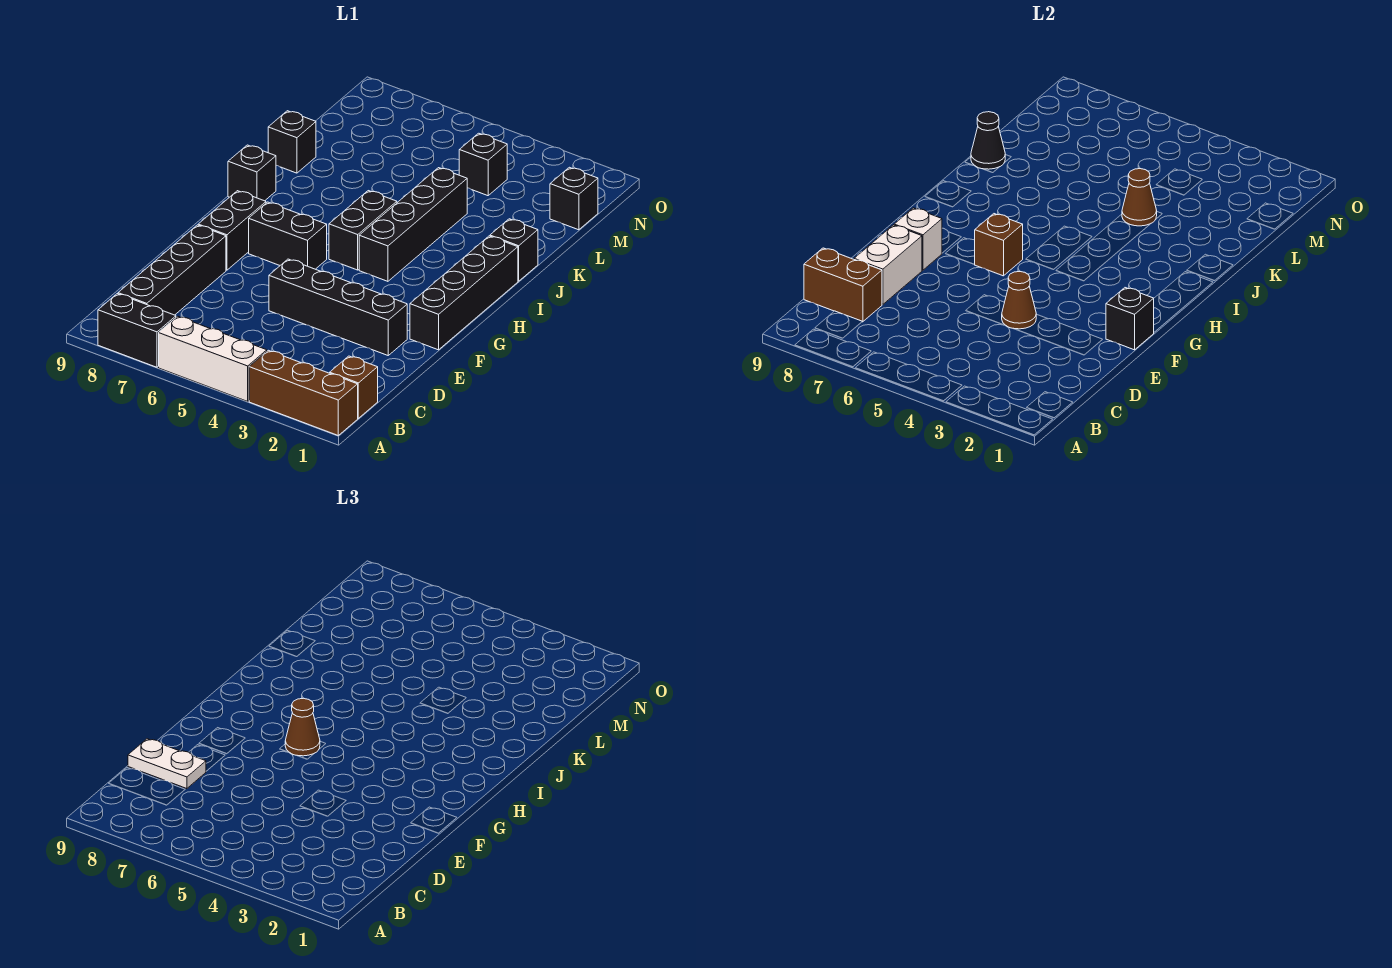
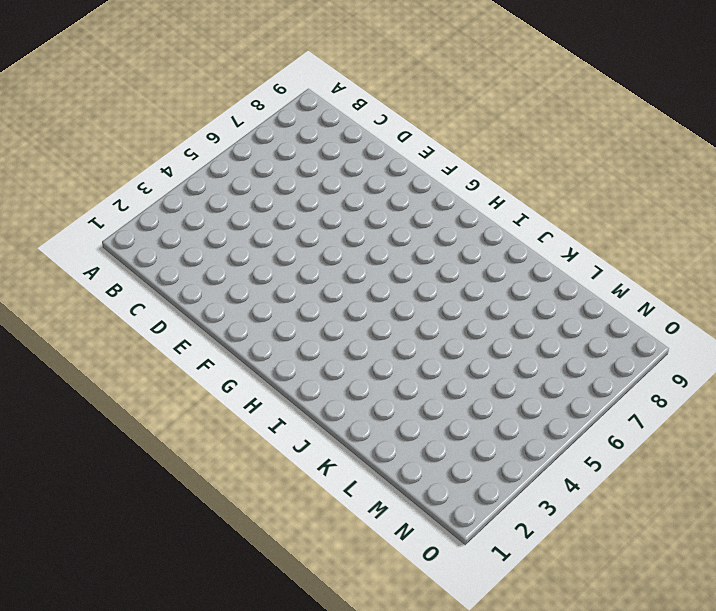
none -> brown brick A1:A3 level 1
none -> white brick A4:A6 level 1
none -> black brick A7:A8 level 1

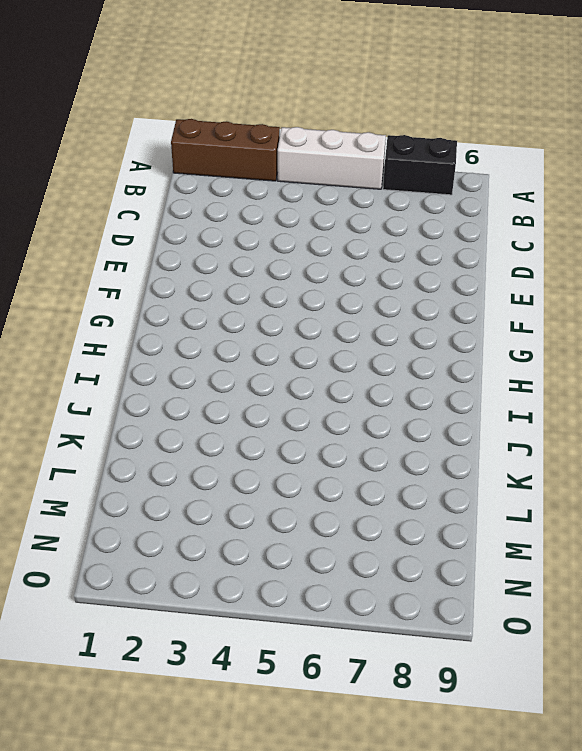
none -> brown brick B1 level 1
none -> black brick B8:E8 level 1
none -> black brick E2:E5 level 1

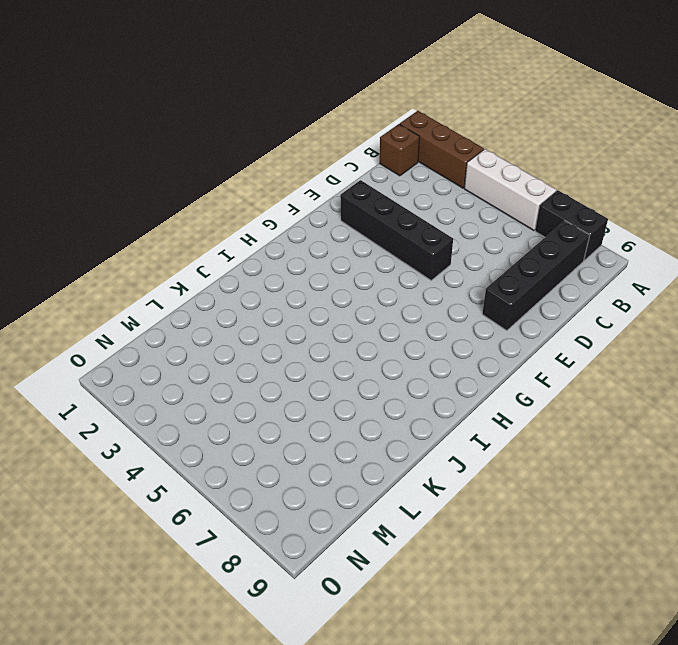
none -> black brick F1:I1 level 1
none -> black brick F8:G8 level 1
none -> black brick G6:G7 level 1

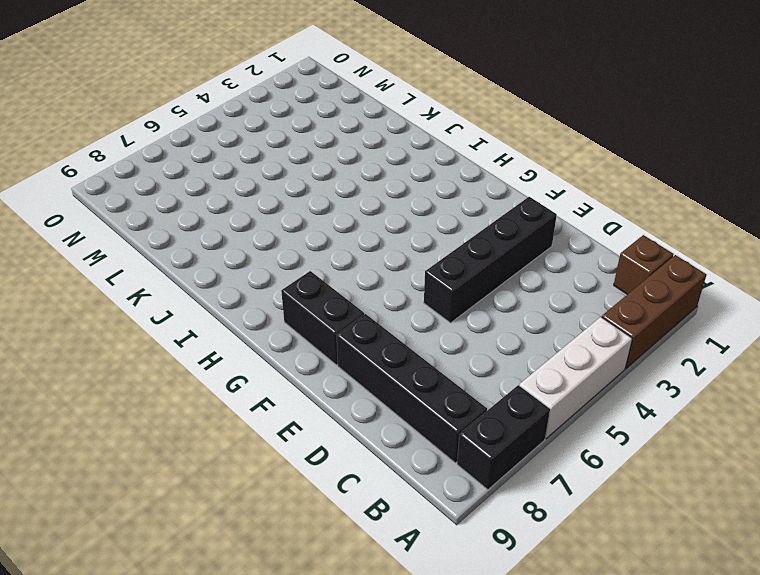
none -> black brick F1:I1 level 1
none -> black brick G6:G7 level 1
none -> black brick H4:K4 level 1

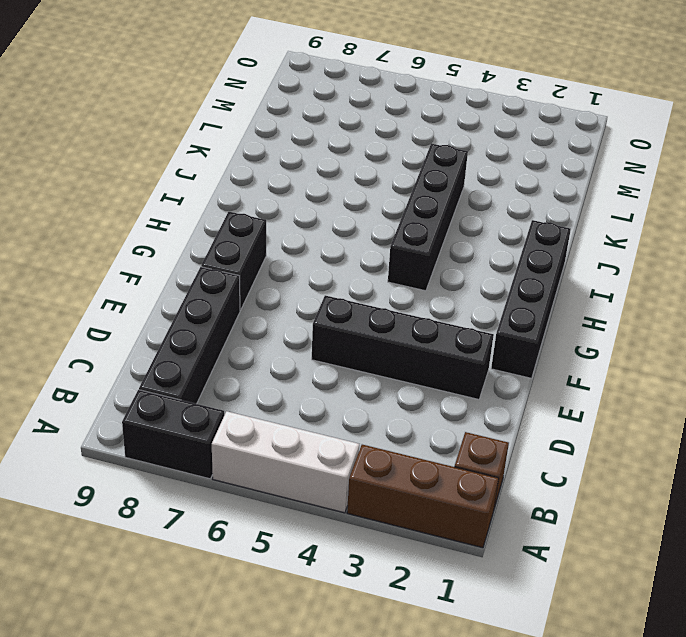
none -> black brick G6:G7 level 1
none -> black brick H5:I5 level 1
none -> black brick I9 level 1

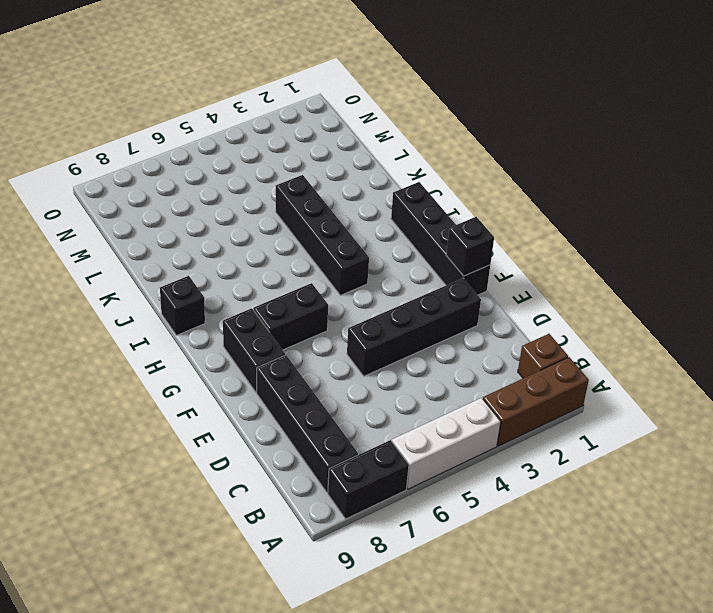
none -> black brick H5:I5 level 1
none -> black brick J1 level 1
none -> black brick K9 level 1

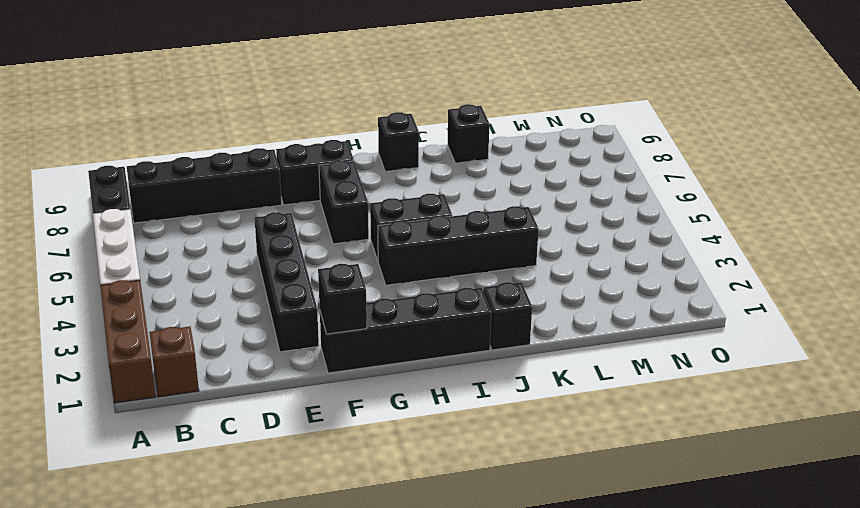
none -> black brick M1 level 1
none -> black brick M4 level 1
none -> brown brick C8:C9 level 2

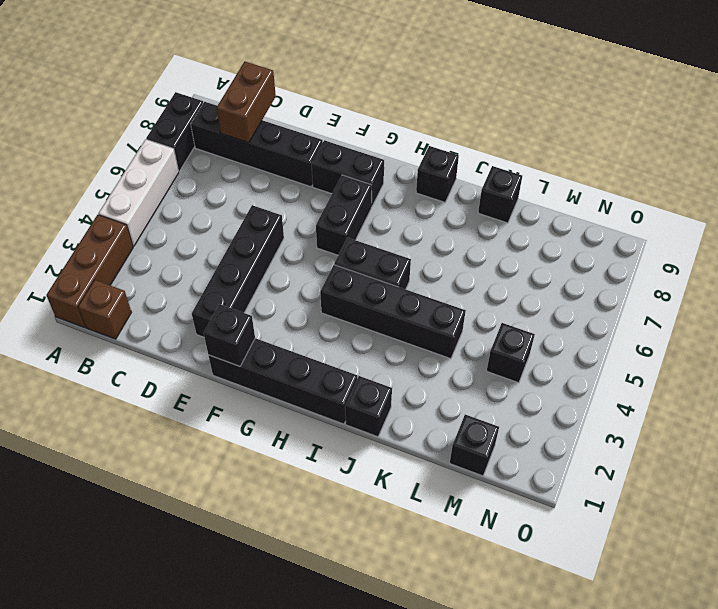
none -> white brick D8:E8 level 2
none -> brown cone E4 level 2
none -> white brick F8 level 2

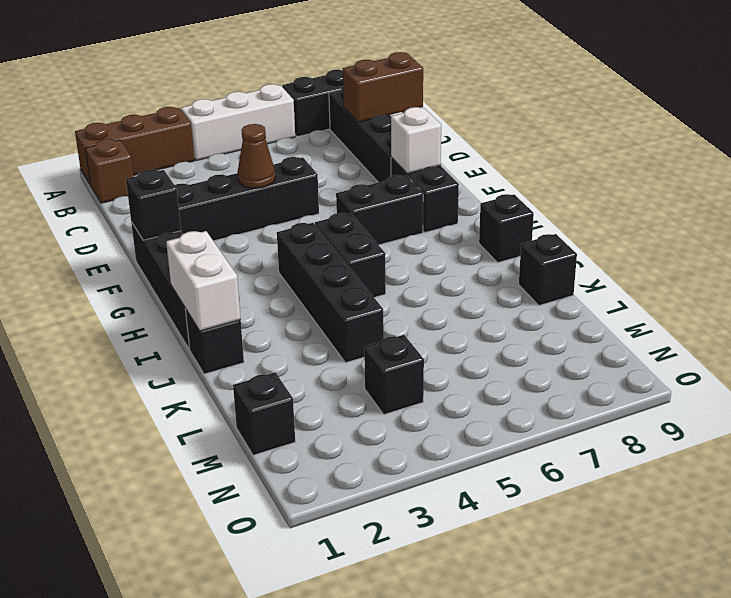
white brick I1:J1 level 2 -> white brick D8:E8 level 2
none -> brown brick G6 level 2
none -> brown cone K4 level 2
none -> black cone K9 level 2

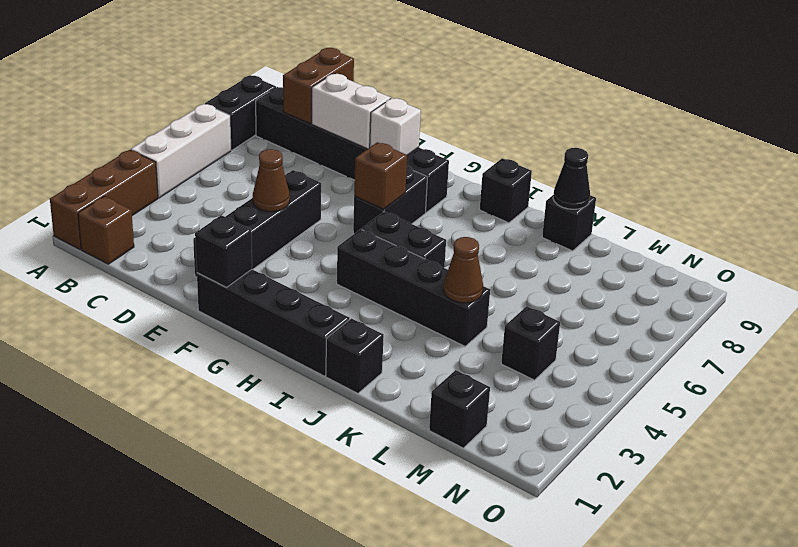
none -> white plate D8:D9 level 3
none -> brown cone G6 level 3

